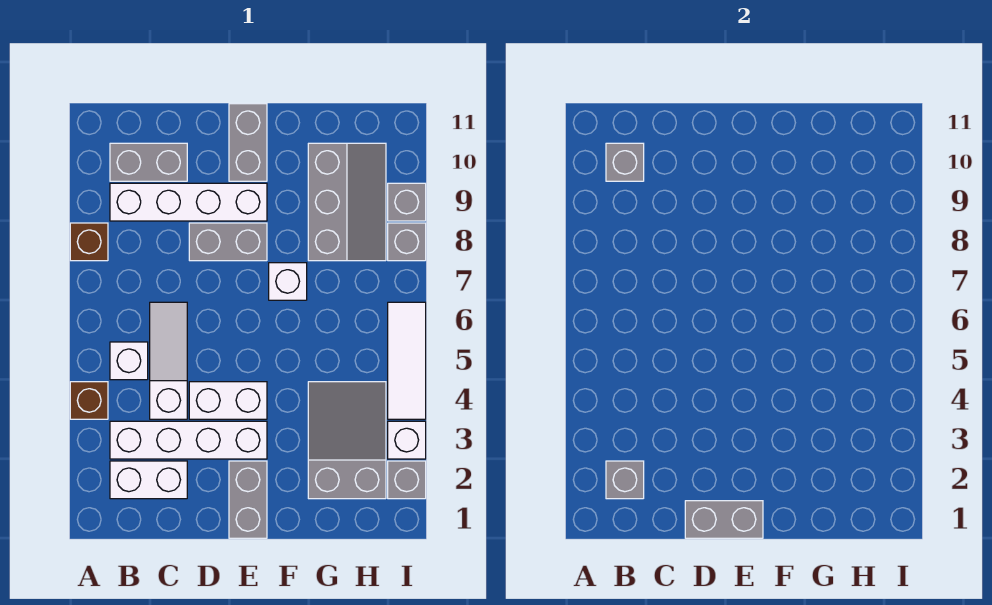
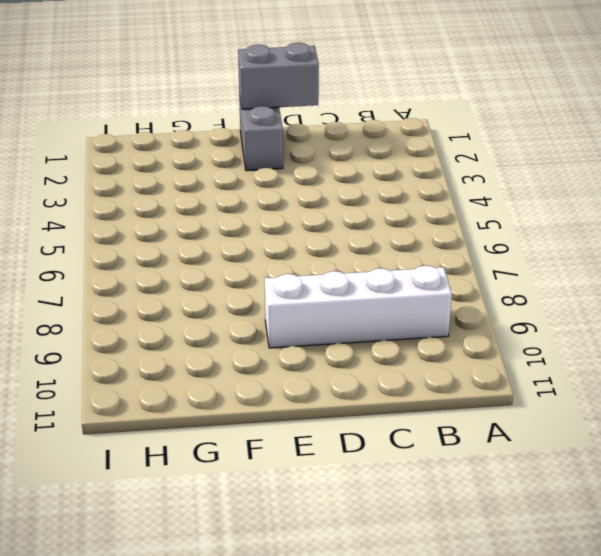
none -> brown brick A4 level 1
none -> brown brick A8 level 1
none -> white brick B2:C2 level 1

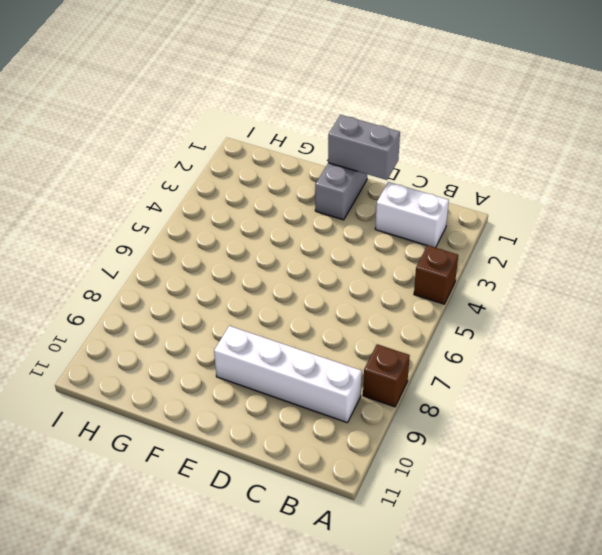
none -> white brick B3:E3 level 1
none -> white brick B5 level 1
none -> grey brick B10:C10 level 1

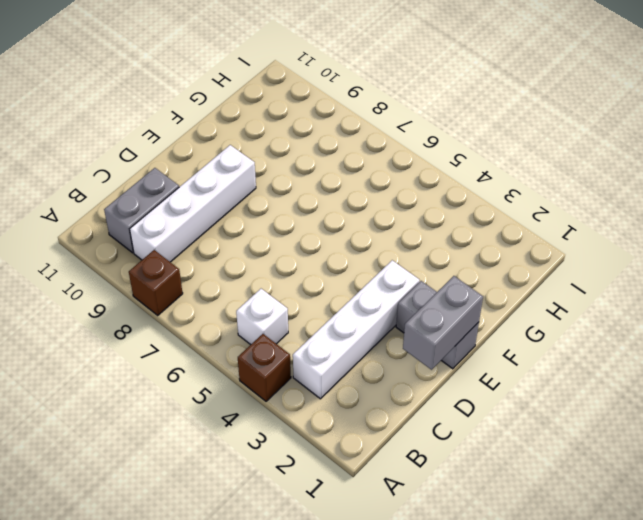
none -> white brick B2:C2 level 1
none -> white slope C4:C6 level 1 top 4
none -> white brick D4:E4 level 1

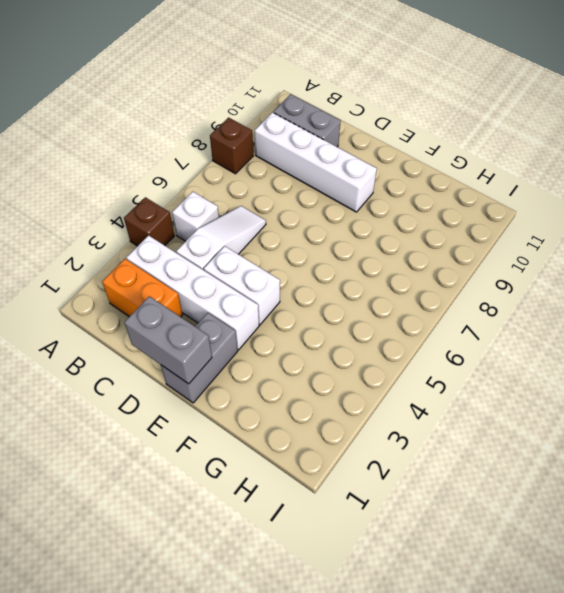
orange brick B2:C2 level 1 -> white brick B2:C2 level 1
none -> grey brick D8:E8 level 1
none -> grey brick E10:E11 level 1
none -> white brick F7 level 1

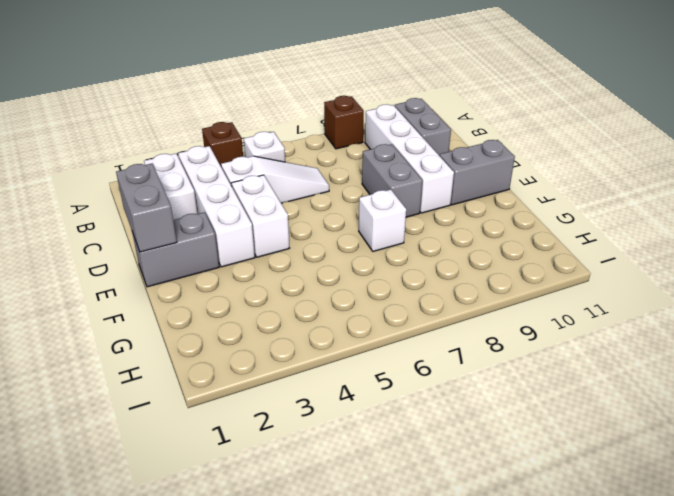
none -> grey slope G2:H4 level 1 top 2
none -> grey slope G8:H10 level 1 top G
none -> grey brick I2 level 1

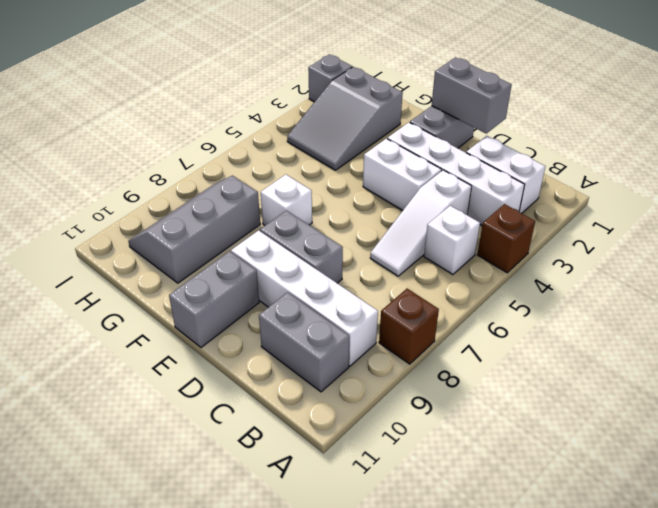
none -> white brick I3 level 1
none -> white tile I4:I6 level 1
none -> grey brick I8 level 1

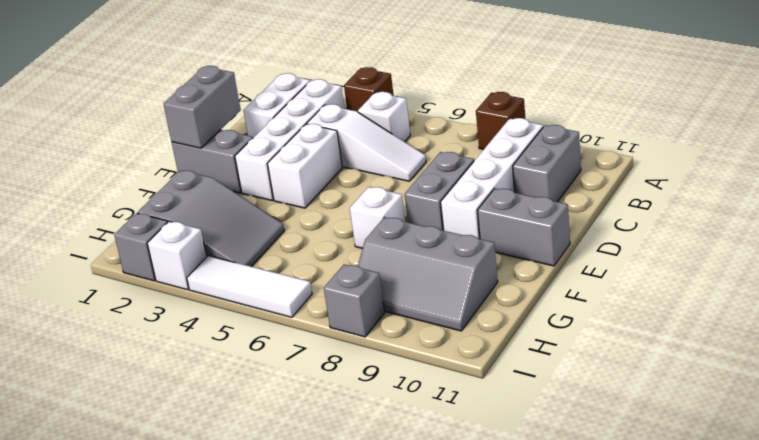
none -> grey brick I9 level 1
none -> grey brick B2 level 2
none -> grey brick B10 level 2

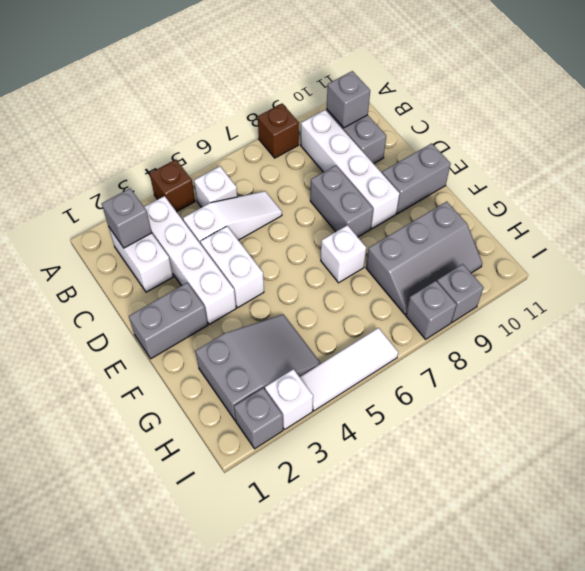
none -> grey brick D1:E1 level 2

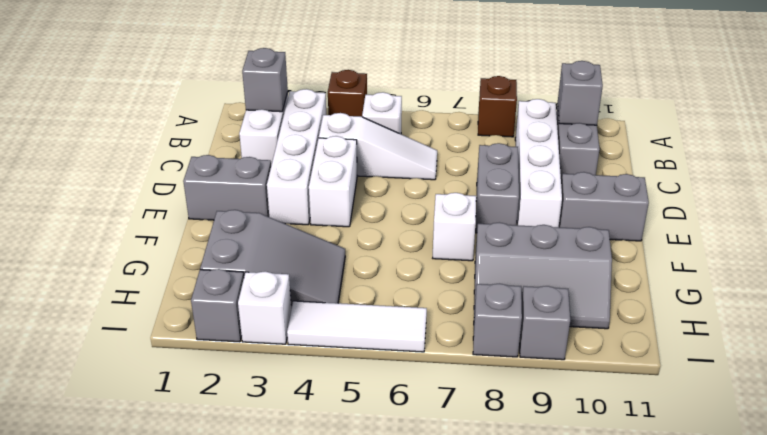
none -> grey brick D1:E1 level 2

